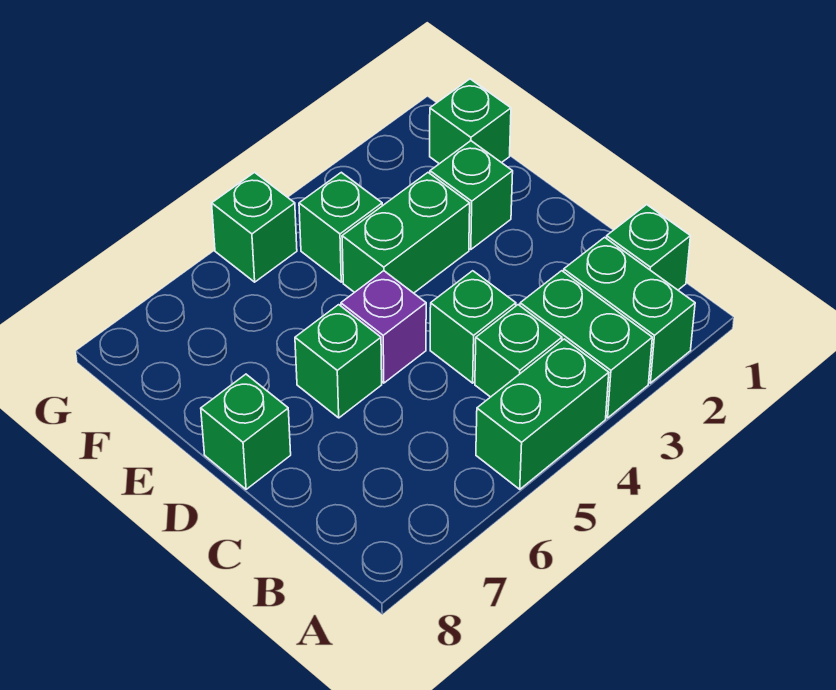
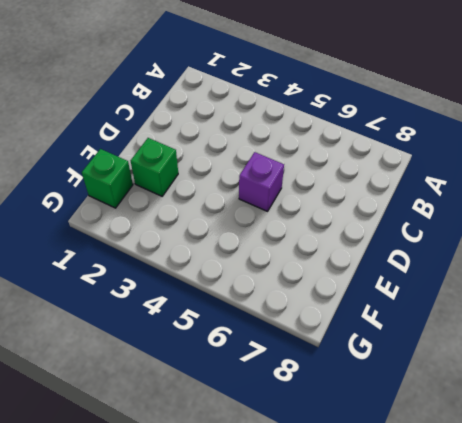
none -> green brick A2:B2 level 1
none -> green brick A3:B3 level 1
none -> green brick A4:A5 level 1

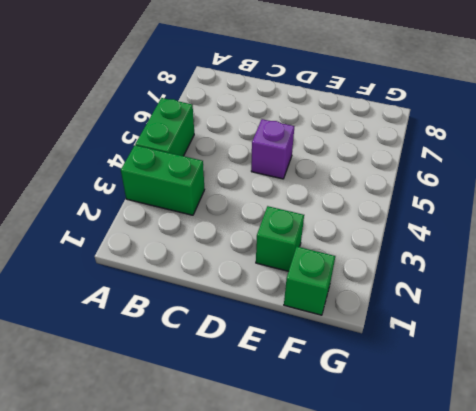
none -> green brick A2:B2 level 1
none -> green brick B1 level 1
none -> green brick B4 level 1

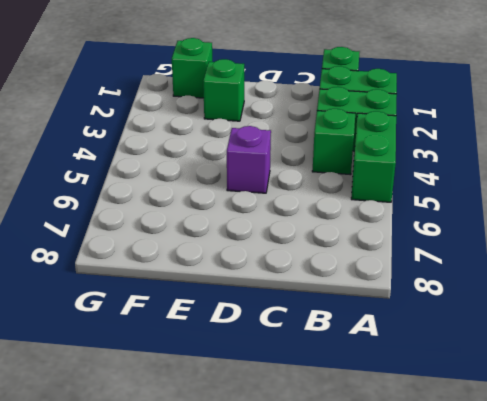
none -> green brick C4 level 1
none -> green brick D6 level 1
none -> green brick D8 level 1

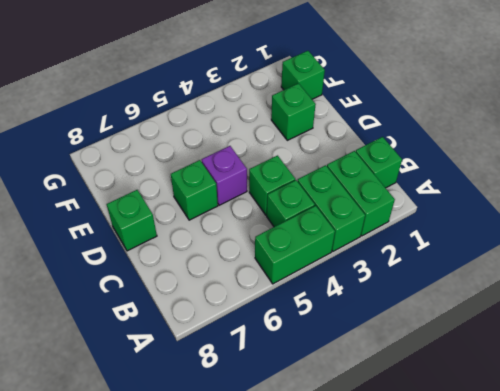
none -> green brick E3:E4 level 1
none -> green brick F4 level 1
none -> green brick G5 level 1

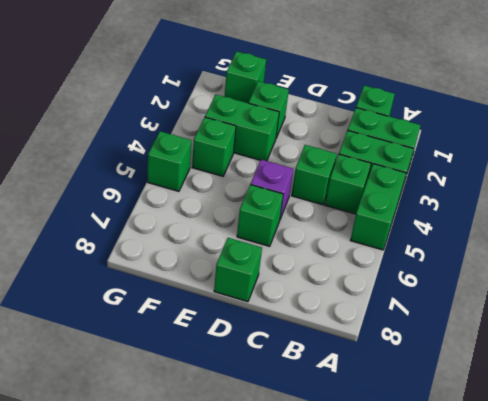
green brick E3:F3 level 1 -> green brick E3:E4 level 1

